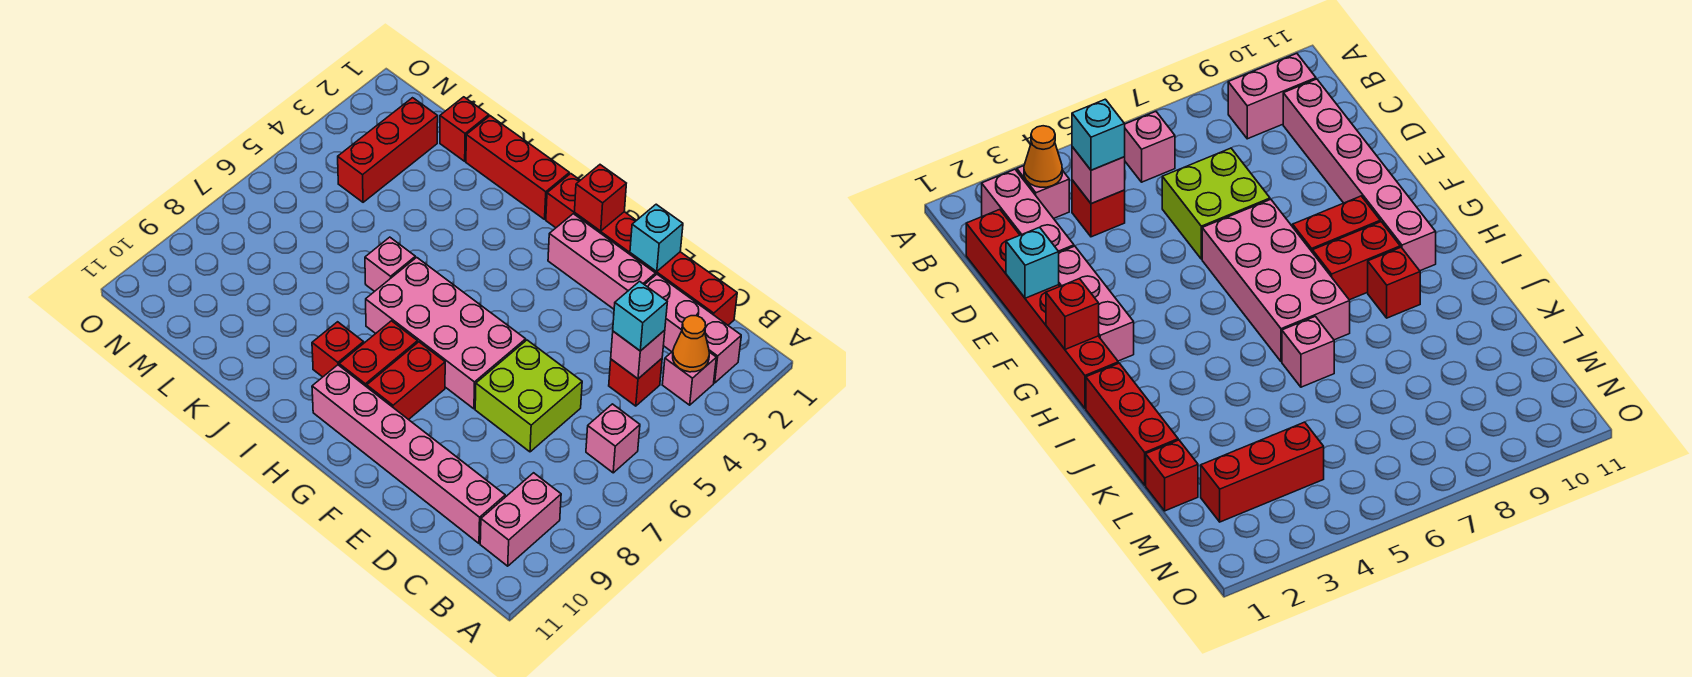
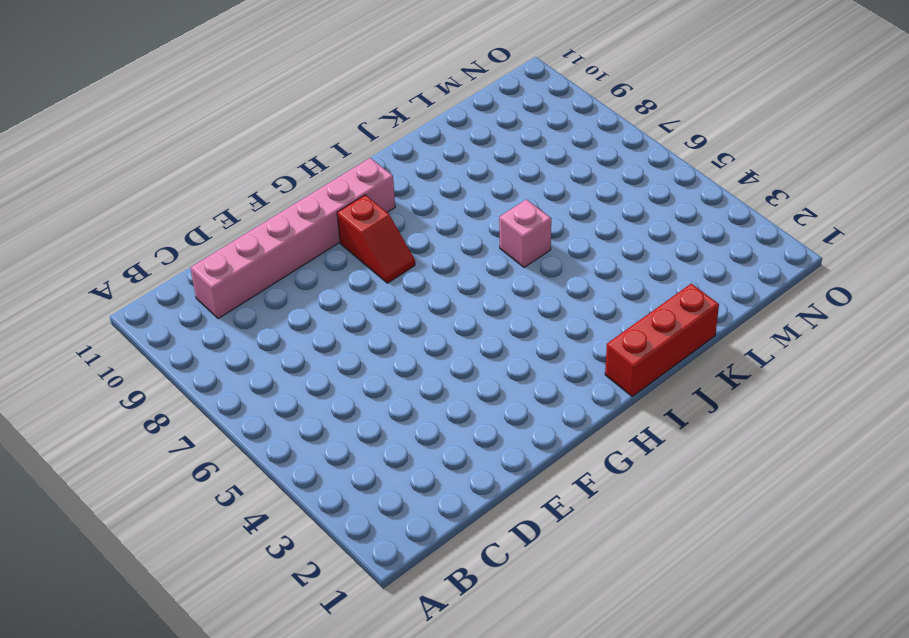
red slope G8:G9 level 1 top 9 -> red brick G8:G9 level 1
none -> pink brick B2:D2 level 1
none -> pink brick B3 level 1
none -> pink brick B6 level 1

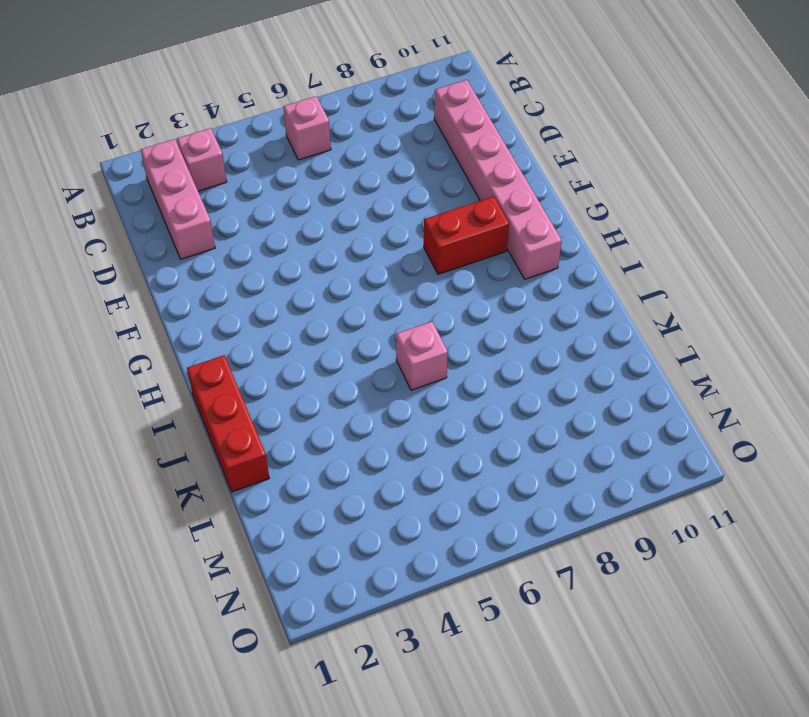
none -> pink brick B9:B10 level 1
none -> red brick C1:H1 level 1
none -> red brick C4 level 1

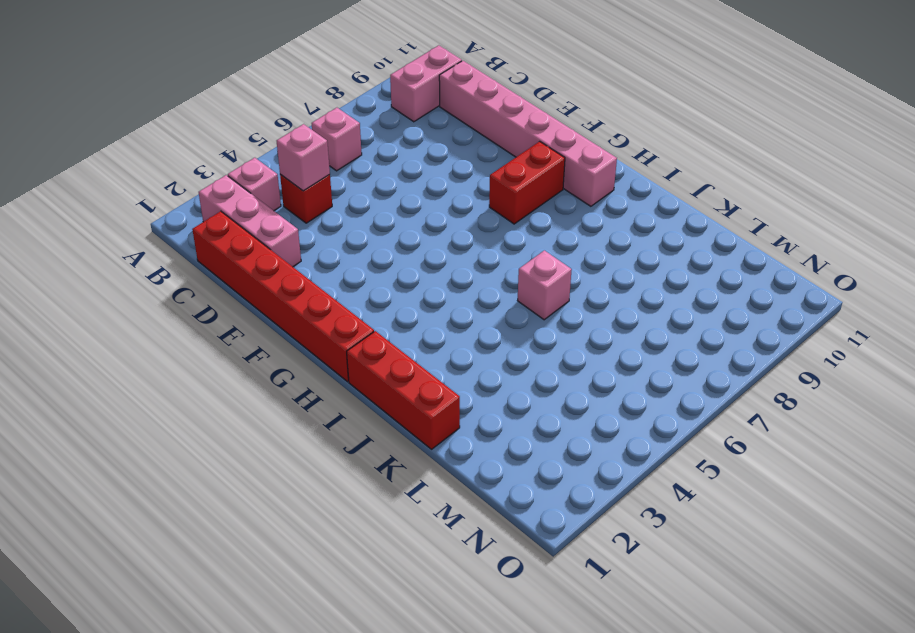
none -> lime brick D6:E7 level 1
none -> pink brick E2:G2 level 1
none -> pink brick F6:I7 level 1

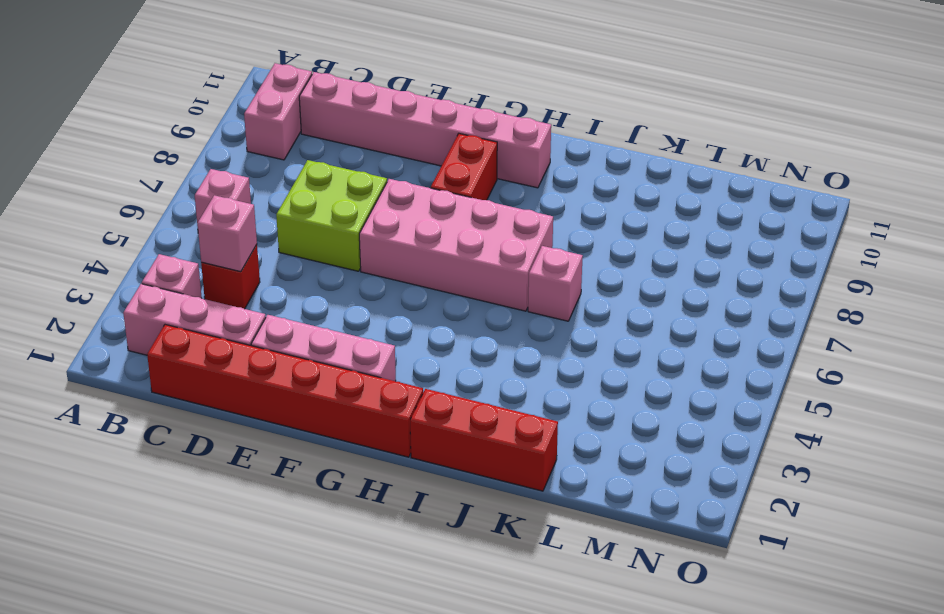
none -> red brick H8:H9 level 1
none -> red brick I9 level 1
none -> red brick L1 level 1

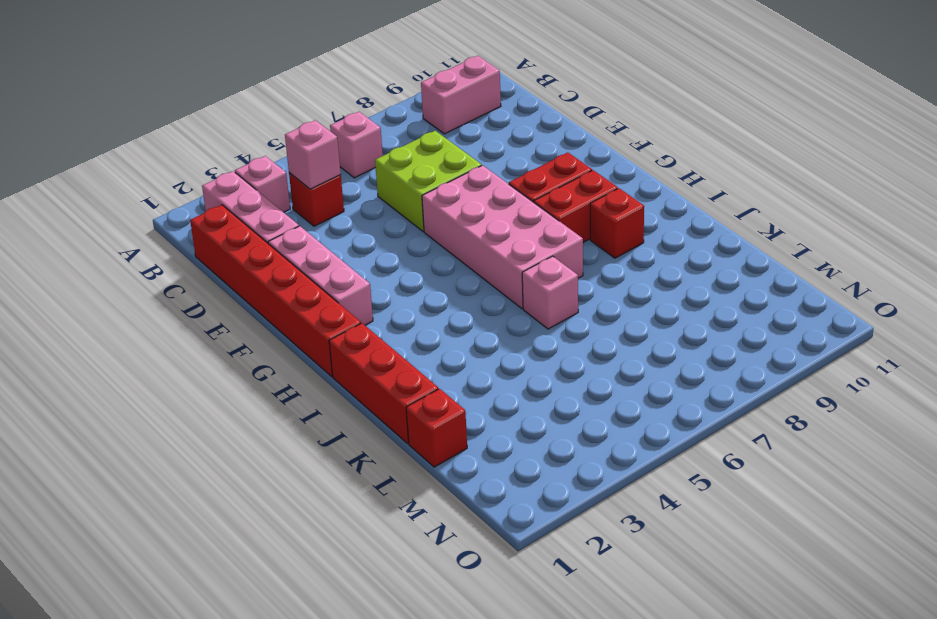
none -> pink brick C10:H10 level 1
none -> red brick M2:M4 level 1
none -> orange cone B3 level 2

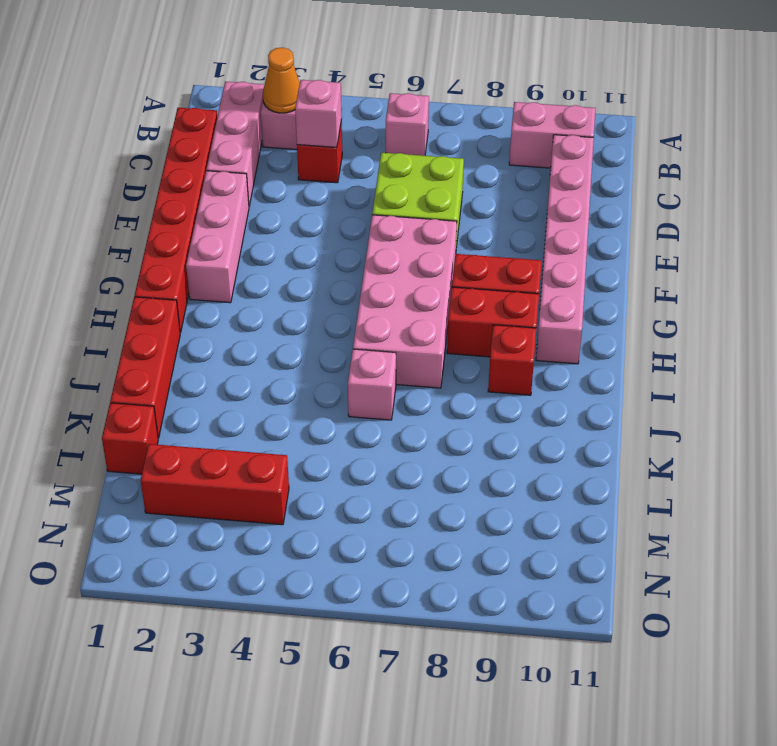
none -> cyan brick E1 level 2
none -> red brick G1 level 2
none -> cyan brick C4 level 3

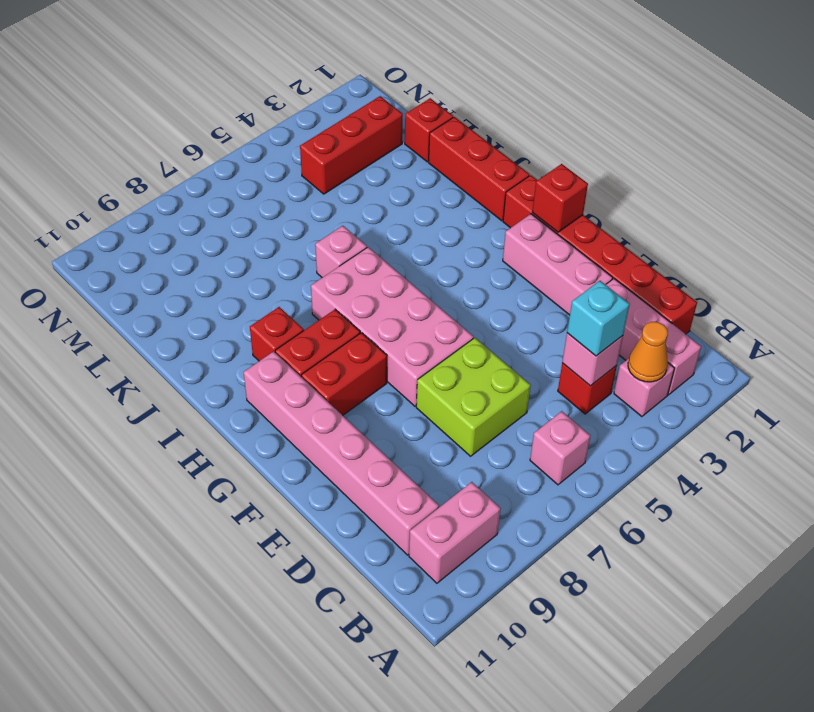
none -> cyan brick E1 level 2

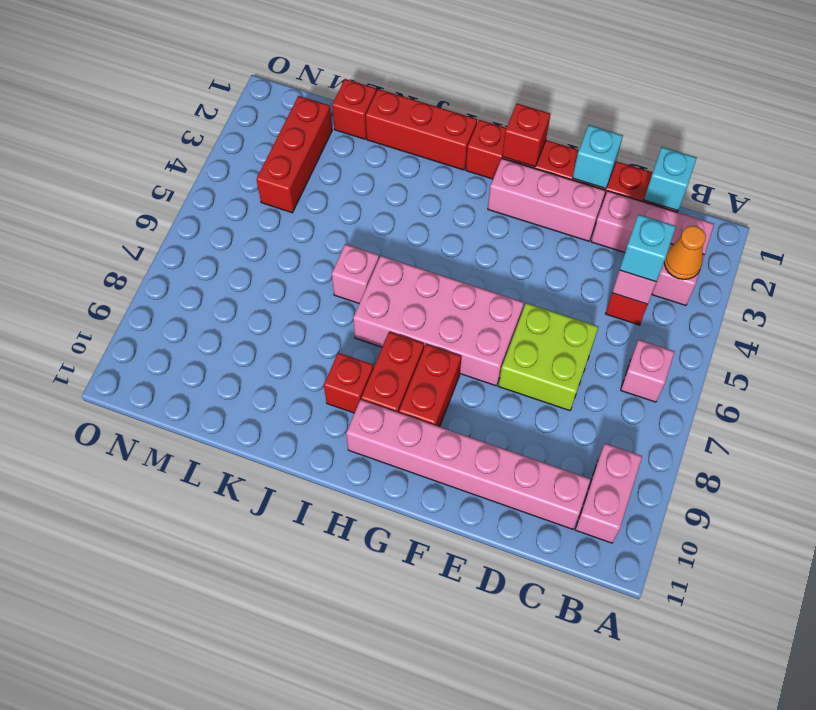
cyan brick C1 level 2 -> none

